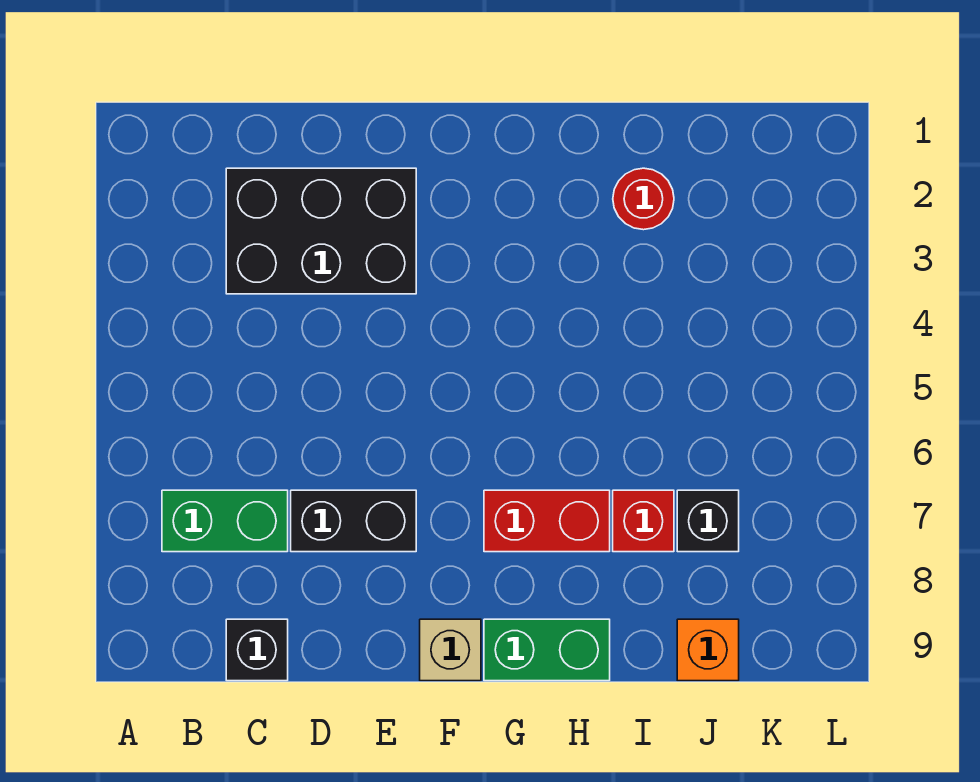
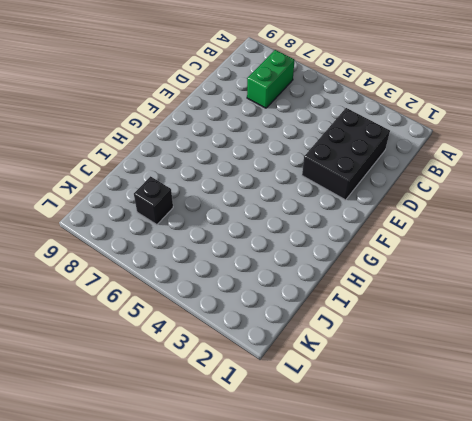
none -> black brick C9 level 1
none -> black brick D7:E7 level 1

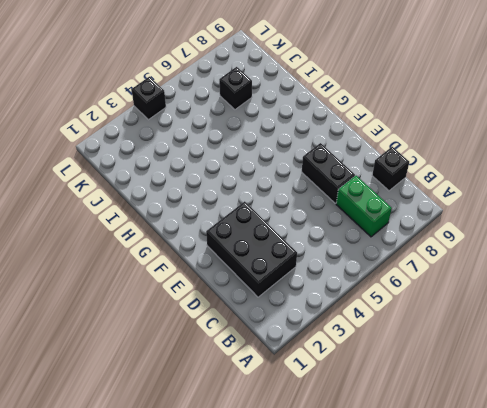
black brick L4 level 1 -> none
none -> tan brick F9 level 1
none -> red brick G7:H7 level 1

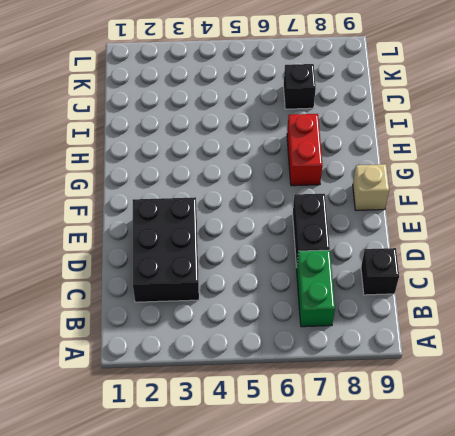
none -> green brick G9:H9 level 1
none -> red round brick I2 level 1

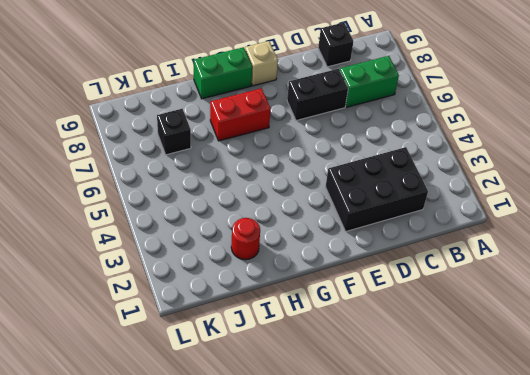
none -> red brick I7 level 1
none -> orange brick J9 level 1

